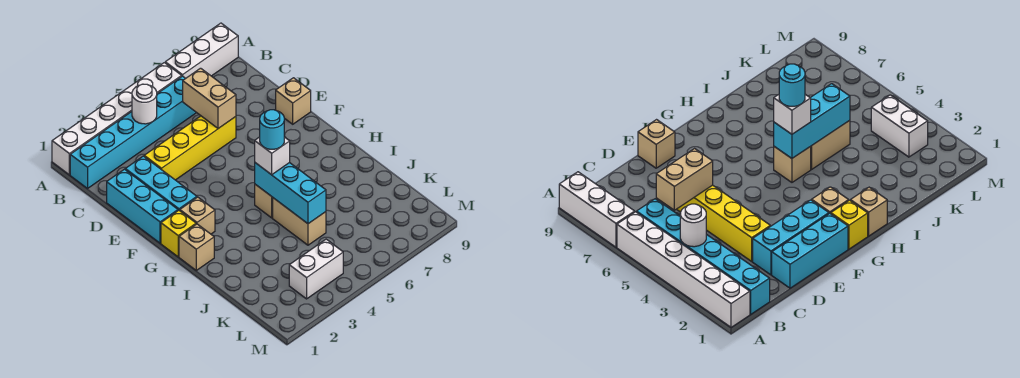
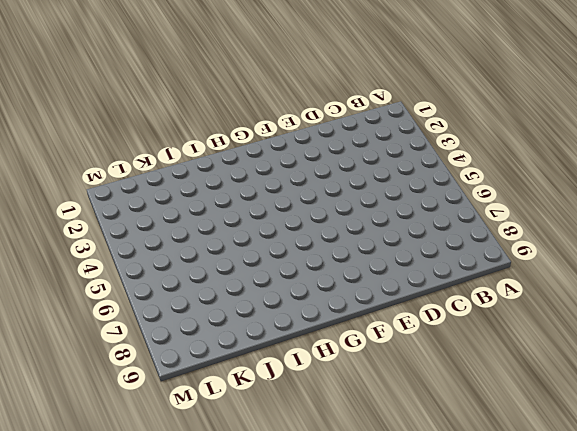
none -> white brick A1:A6 level 1
none -> white brick A7:A9 level 1
none -> cyan brick B1:B6 level 1

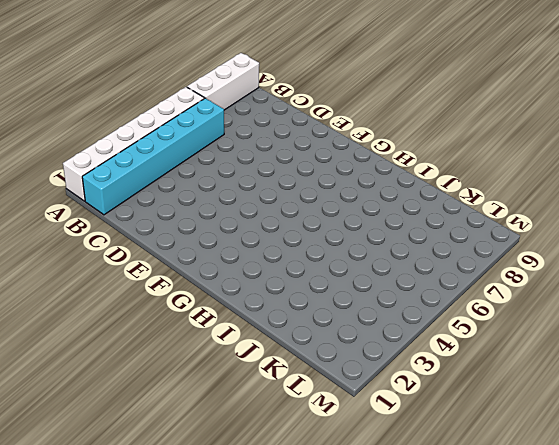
none -> cyan brick D1:F1 level 1
none -> cyan brick D2:F2 level 1
none -> yellow brick D3:D6 level 1

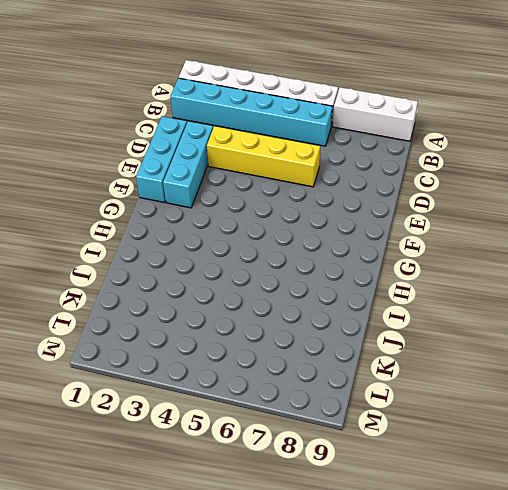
none -> tan brick E9 level 1
none -> yellow brick G1 level 1
none -> tan brick G2 level 1

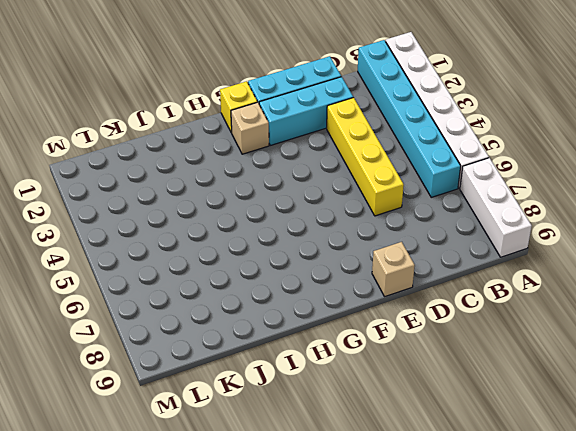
none -> tan brick H1 level 1
none -> tan brick H5 level 1
none -> tan brick I5:J5 level 1

